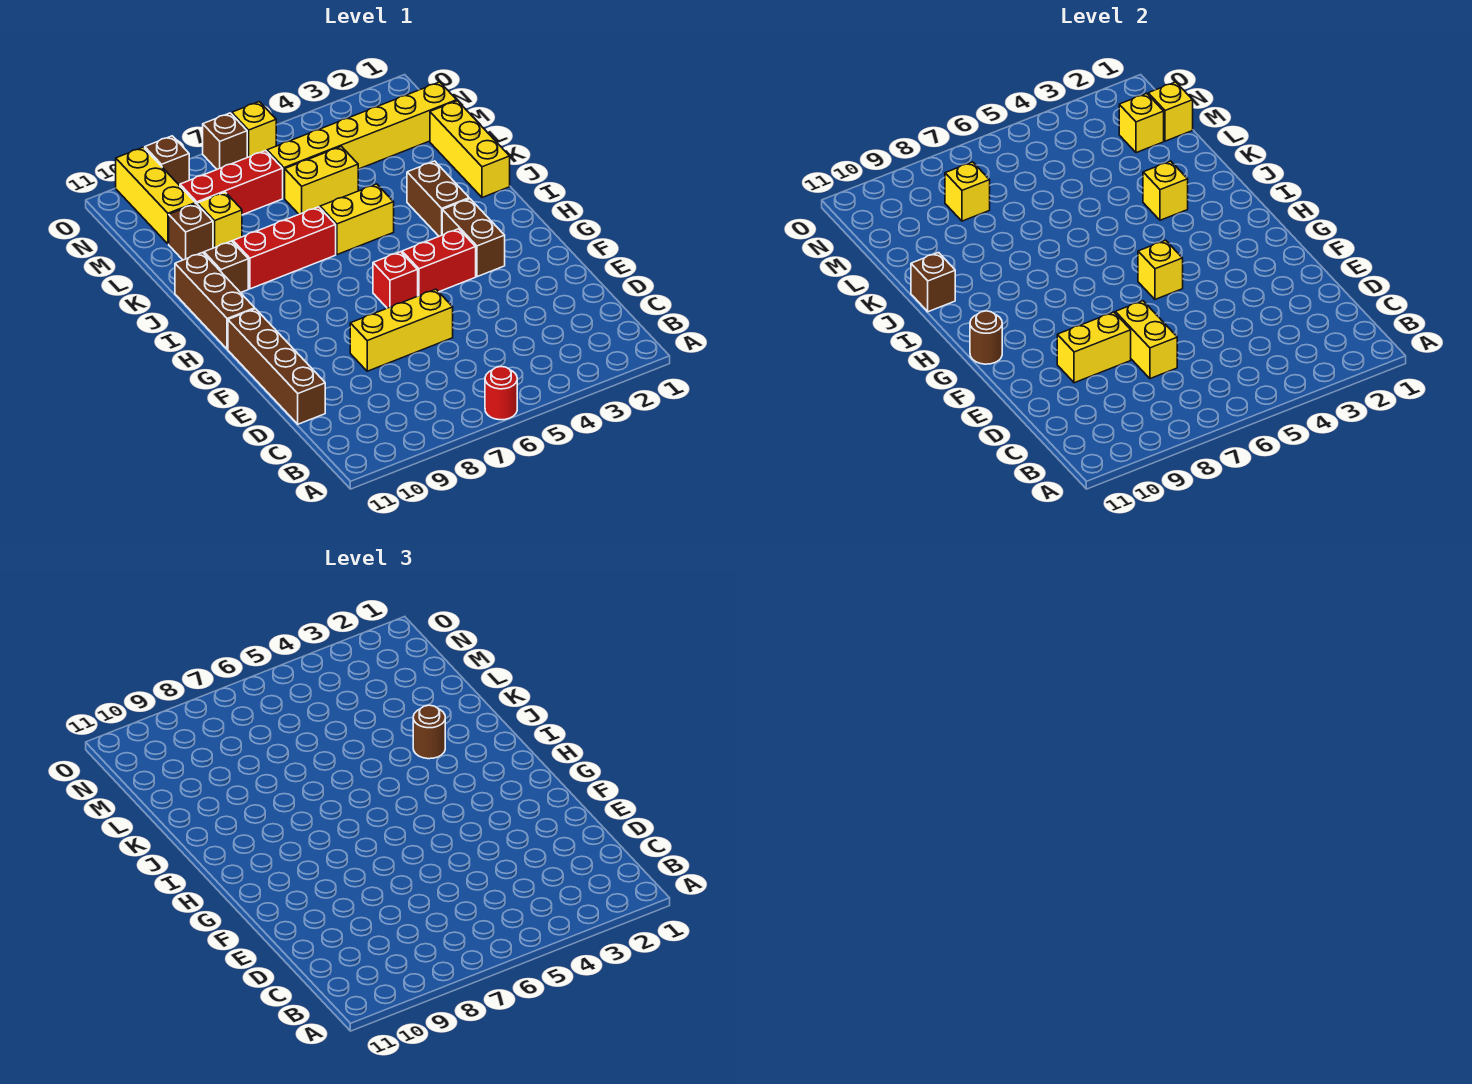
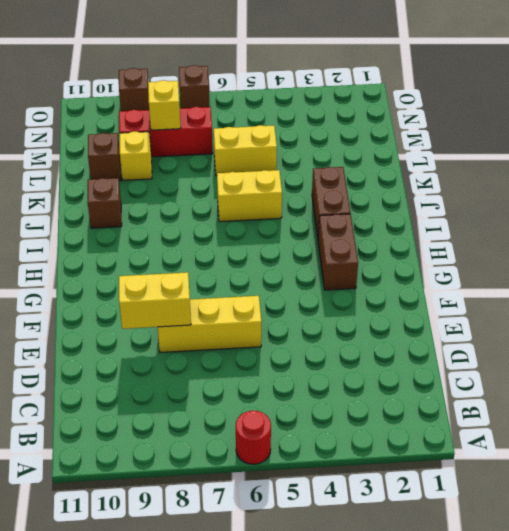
none -> brown brick D11:G11 level 1
none -> red brick G4:G5 level 1
none -> red brick G6 level 1
none -> brown brick H11:J11 level 1

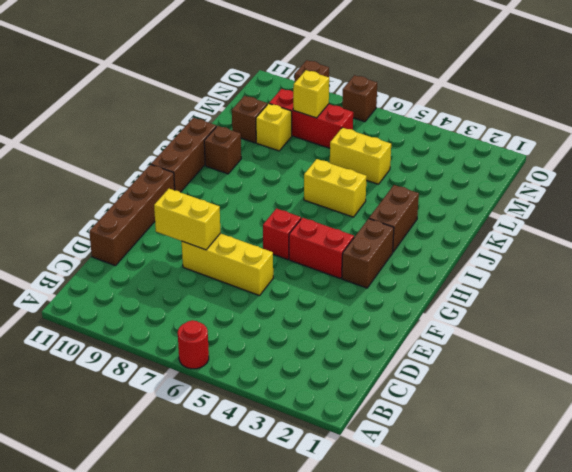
none -> yellow brick J1:L1 level 1
none -> red brick J7:J9 level 1
none -> yellow brick M1:M6 level 1
none -> yellow brick M10:O10 level 1

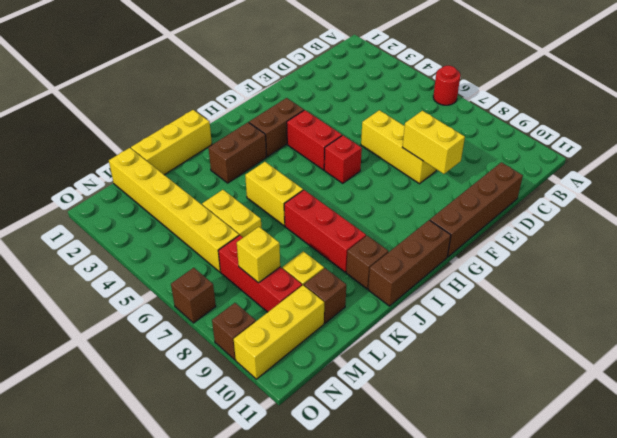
none -> yellow brick O6 level 1
none -> yellow brick D7:E7 level 2
none -> yellow brick G5 level 2
none -> brown round brick G11 level 2

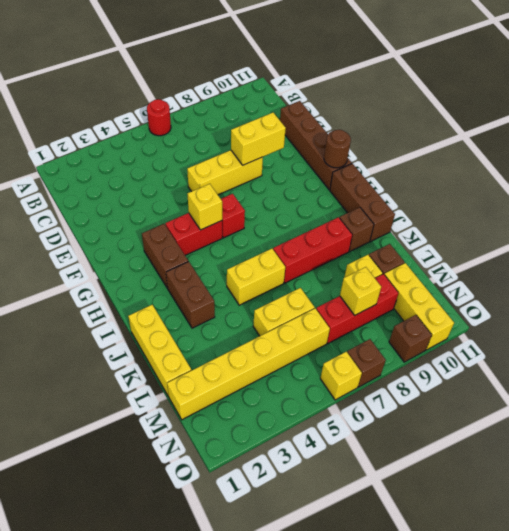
none -> yellow brick D7:E7 level 2
none -> yellow brick J3 level 2
none -> brown brick J11 level 2
none -> yellow brick M1 level 2

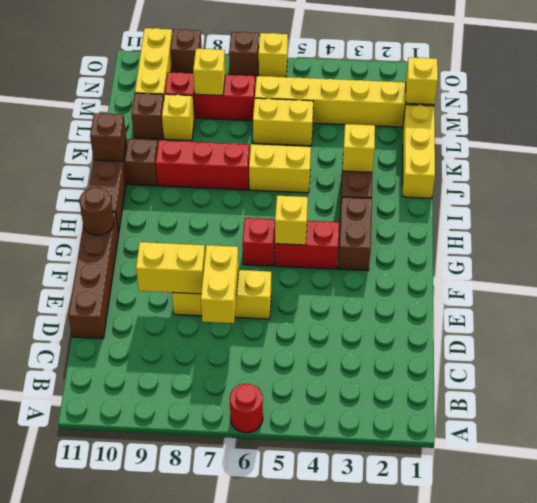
none -> yellow brick M2 level 2
none -> brown round brick J3 level 3

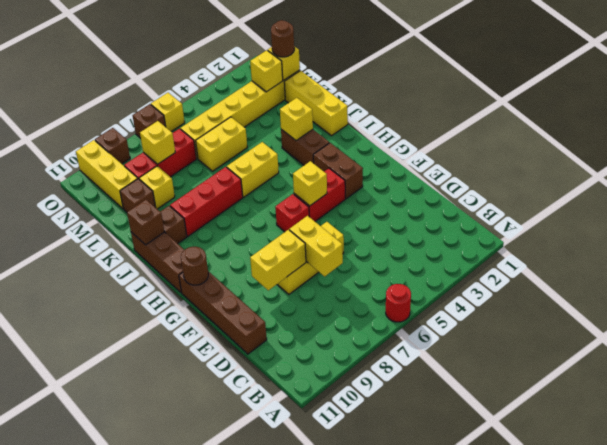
brown round brick M1 level 3 -> brown round brick J3 level 3

